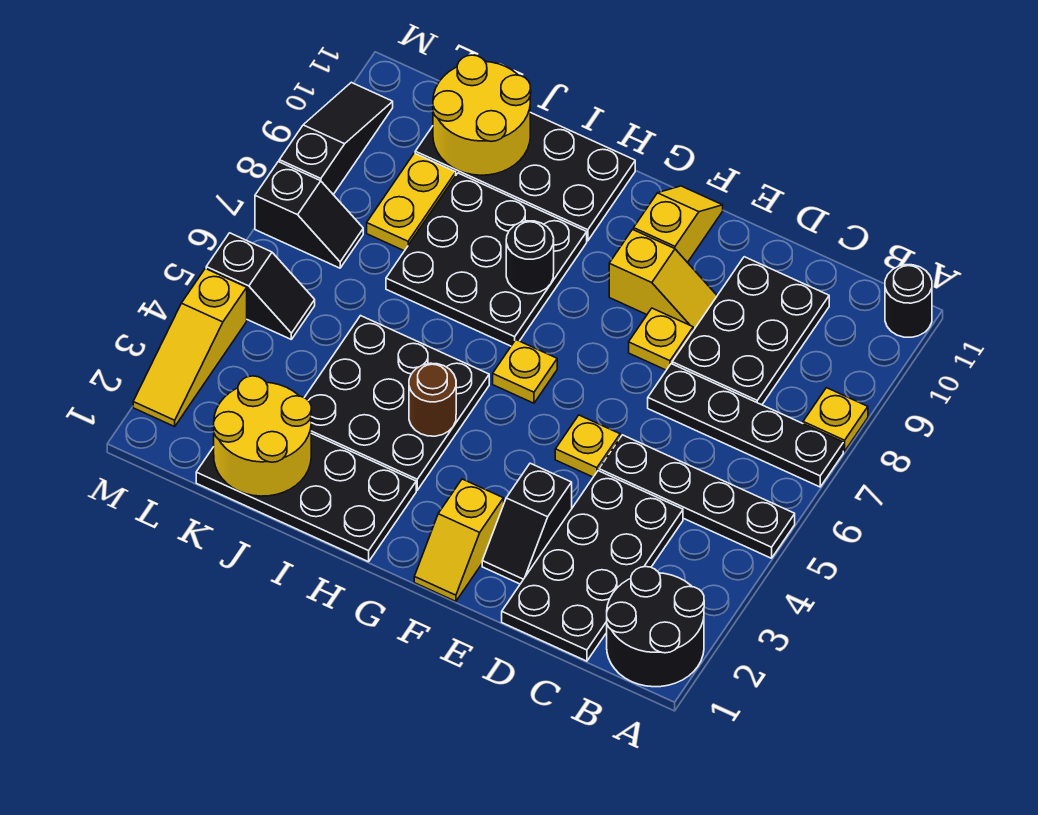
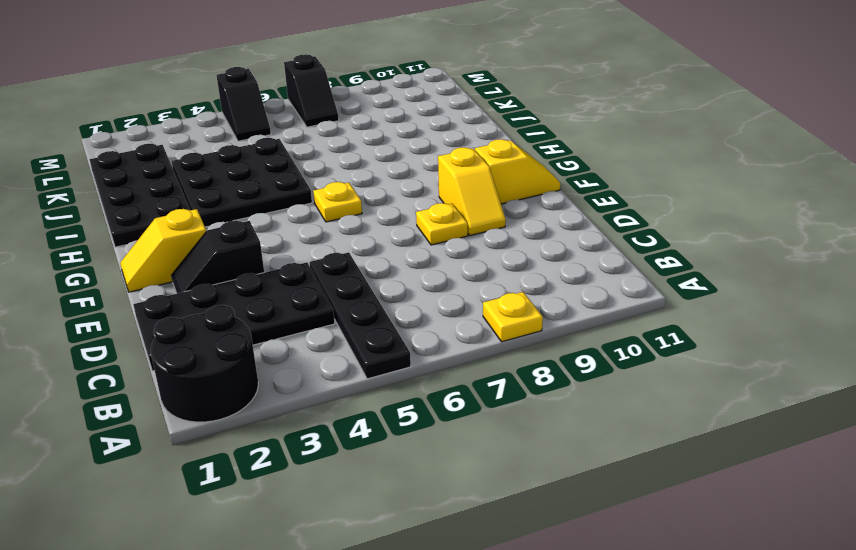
none -> black plate A7:D7 level 1
none -> black round brick A11 level 1
none -> black plate C8:D10 level 1

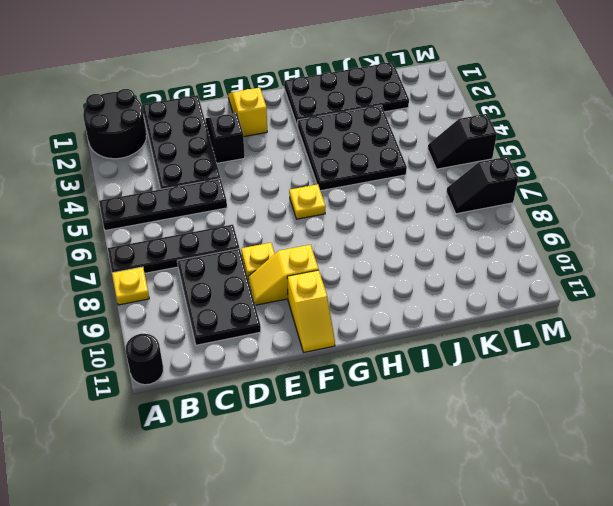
none -> yellow plate E5 level 1
none -> black plate H7:J9 level 1
none -> black plate H10:K11 level 1

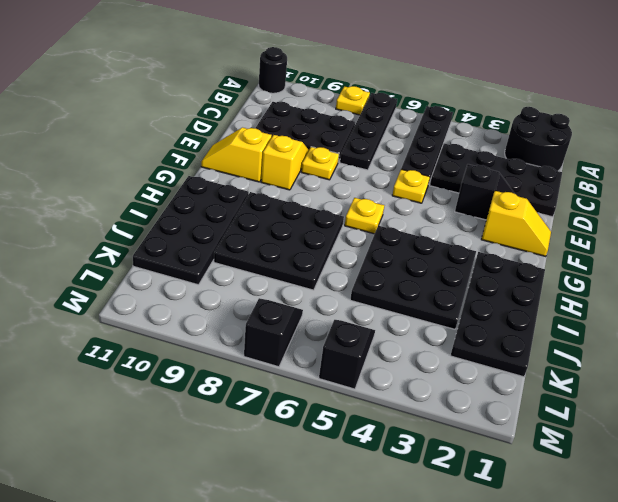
none -> yellow plate K8:K9 level 1
none -> yellow slope M2:M4 level 1 top 4
none -> black slope M8:M10 level 1 top 8

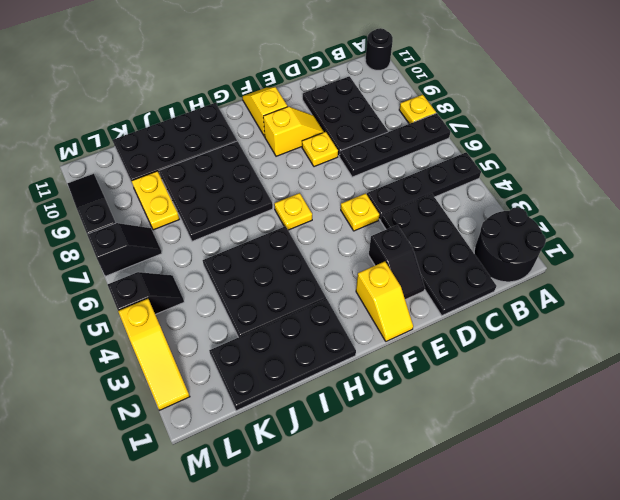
none -> brown round brick H4 level 2
none -> black round brick H8 level 2
none -> yellow round brick J1:K2 level 2

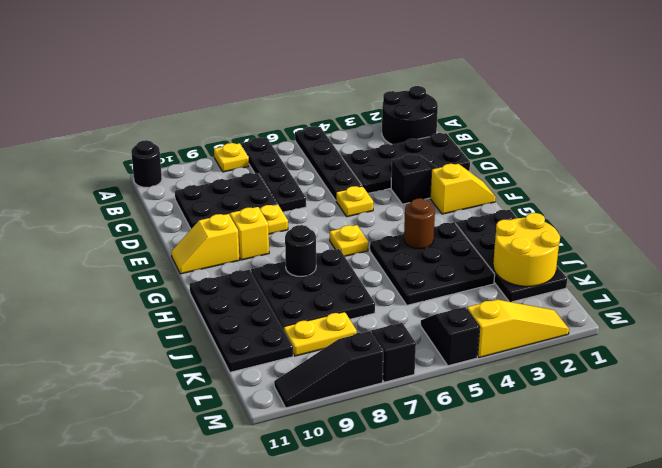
none -> yellow round brick J10:K11 level 2

